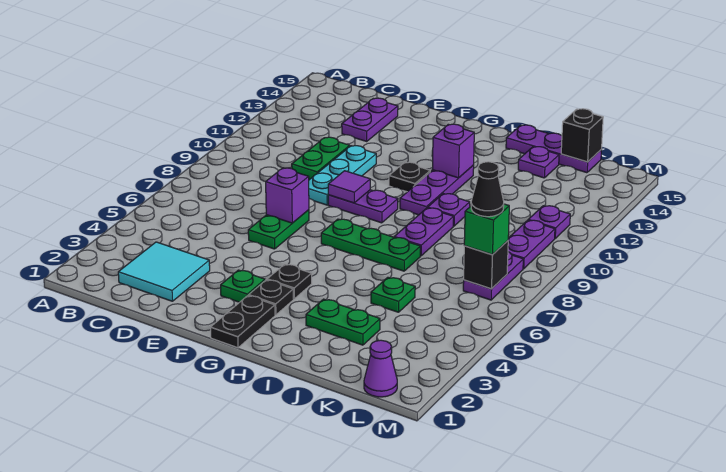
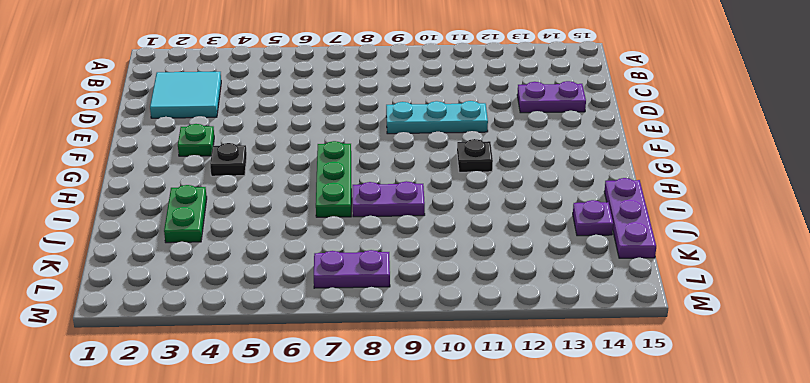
none -> green plate D10:D11 level 1
none -> green plate E6:E7 level 1
none -> purple plate F9:G9 level 1
none -> black plate G1:G2 level 1

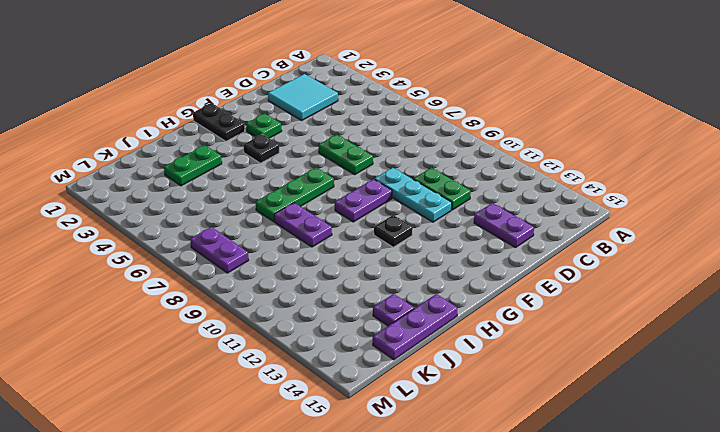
none -> black plate G3 level 1
none -> purple plate H10:H12 level 1
none -> purple plate I10 level 1
none -> green plate J5 level 1

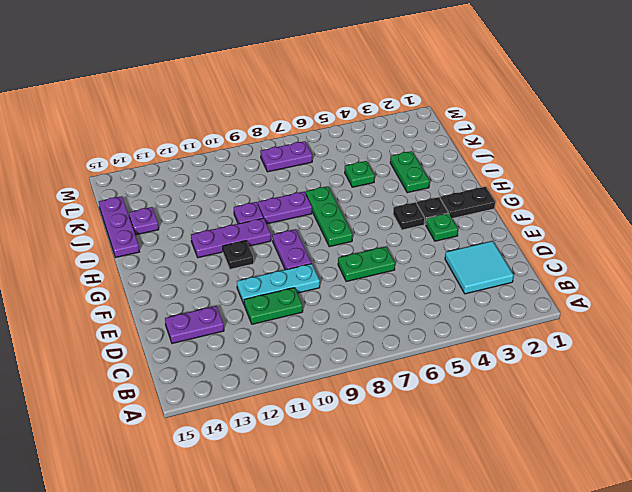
none -> purple cone L1 level 1
none -> purple plate L9:L10 level 1
none -> purple plate L11 level 1
none -> purple brick E7 level 2

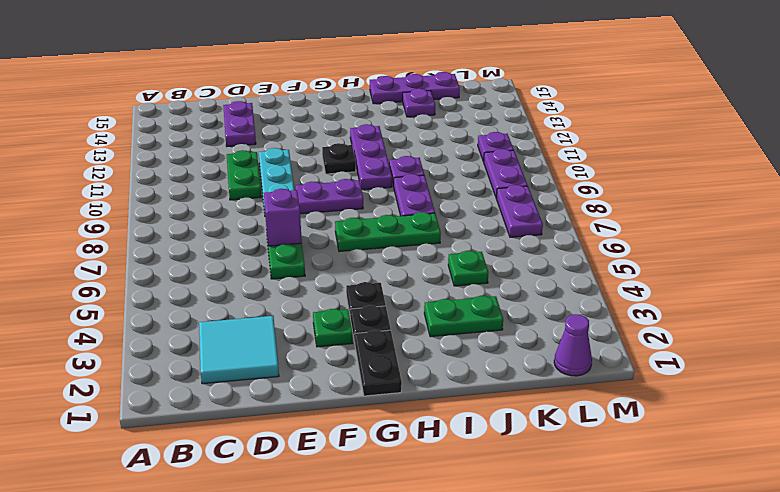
none -> purple tile F9 level 2
none -> purple brick H12 level 2
none -> black brick K15 level 2
none -> black brick L7 level 2

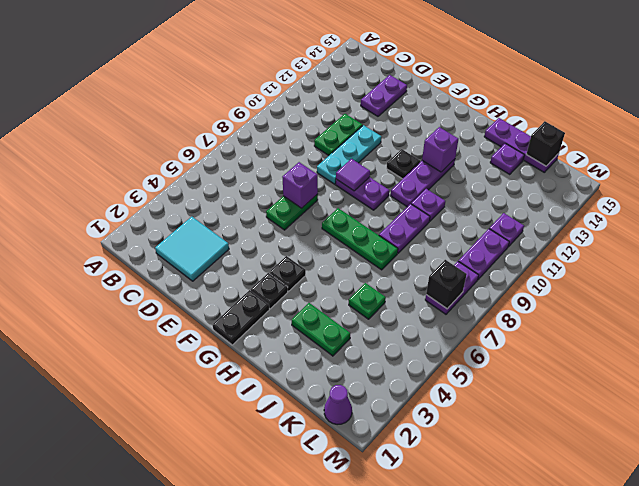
none -> green plate F3 level 1
none -> green brick L7 level 3
none -> black cone L7 level 4

